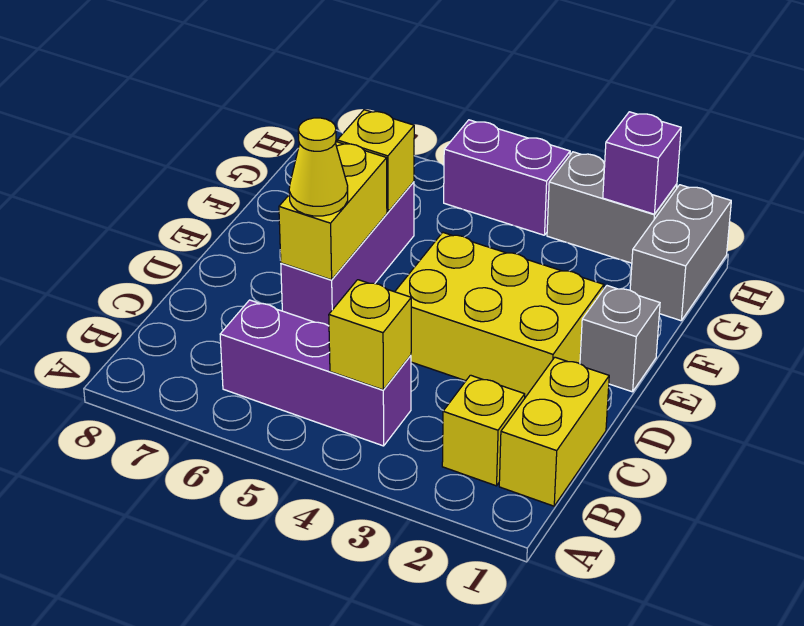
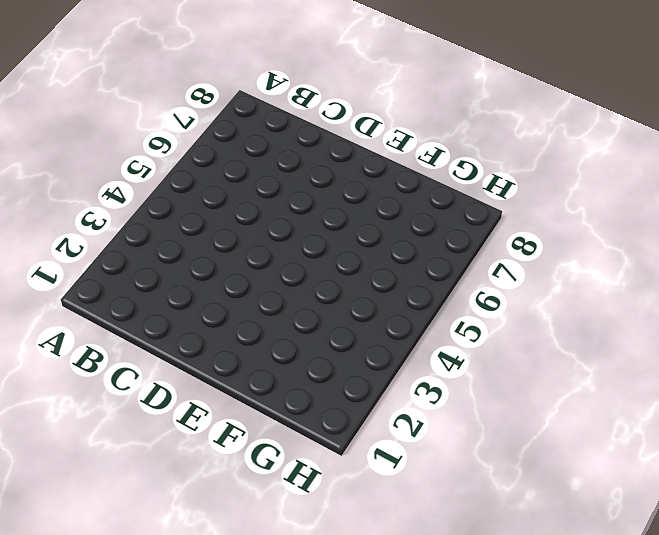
none -> yellow brick B1:C1 level 1
none -> yellow brick B2 level 1
none -> purple brick B4:B6 level 1

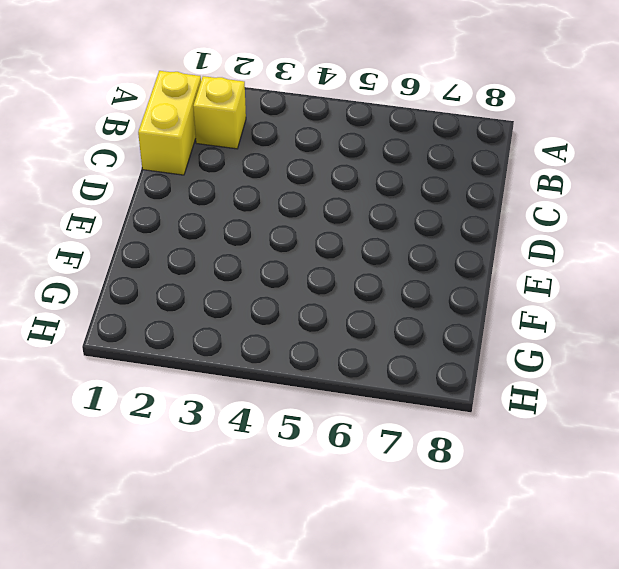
none -> purple brick B4:B6 level 1
none -> yellow brick D2:E4 level 1
none -> purple brick D6:F6 level 1

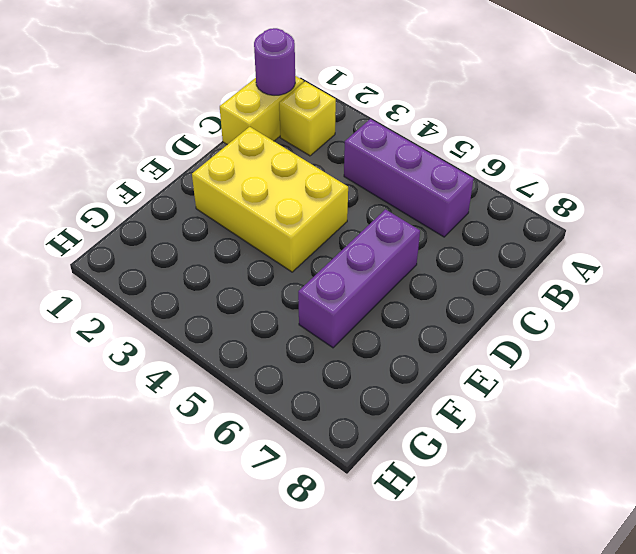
purple round brick B1 level 2 -> none
none -> grey brick E1 level 1
none -> grey brick G1:H1 level 1
none -> grey brick H2:H3 level 1

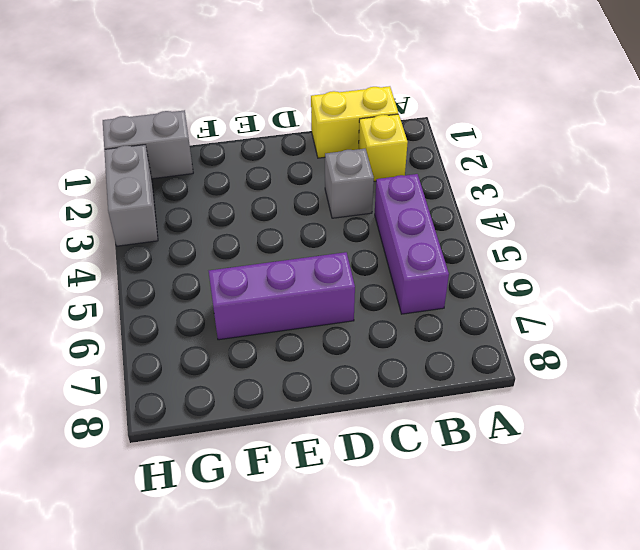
grey brick C3 level 1 -> grey brick E1 level 1
none -> yellow brick D2:E4 level 1
none -> purple brick H4:H5 level 1
none -> yellow brick B4 level 2

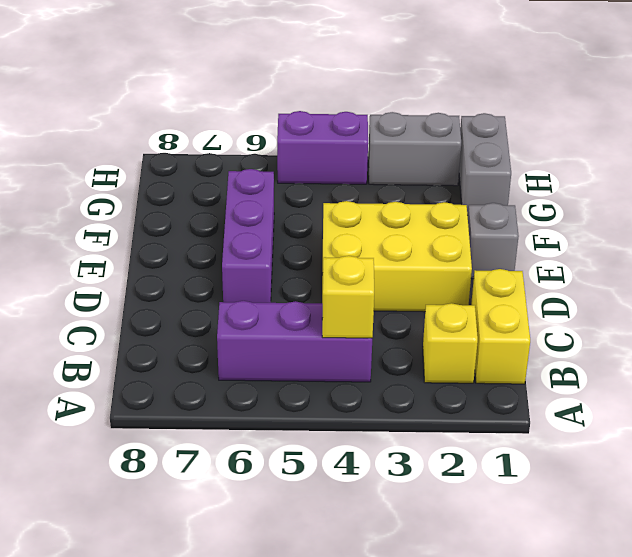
none -> yellow brick D6:E6 level 2
none -> yellow brick F6 level 2
none -> purple brick H2 level 2

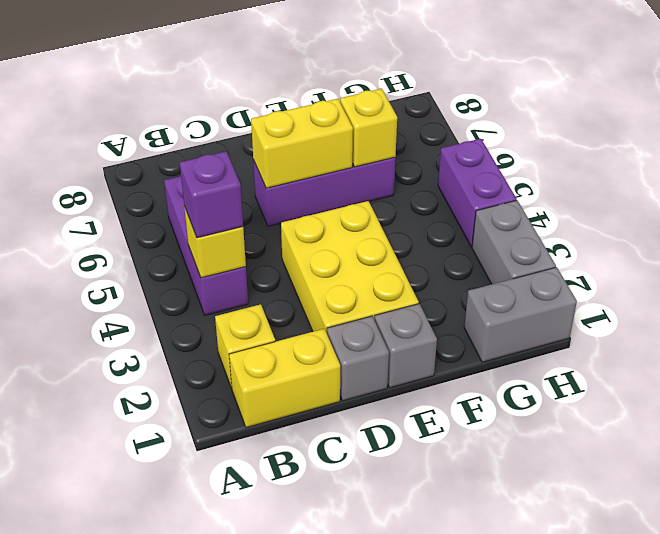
purple brick B4 level 3 -> purple brick H2 level 2
grey brick D1 level 1 -> none
none -> yellow cone D6 level 3

